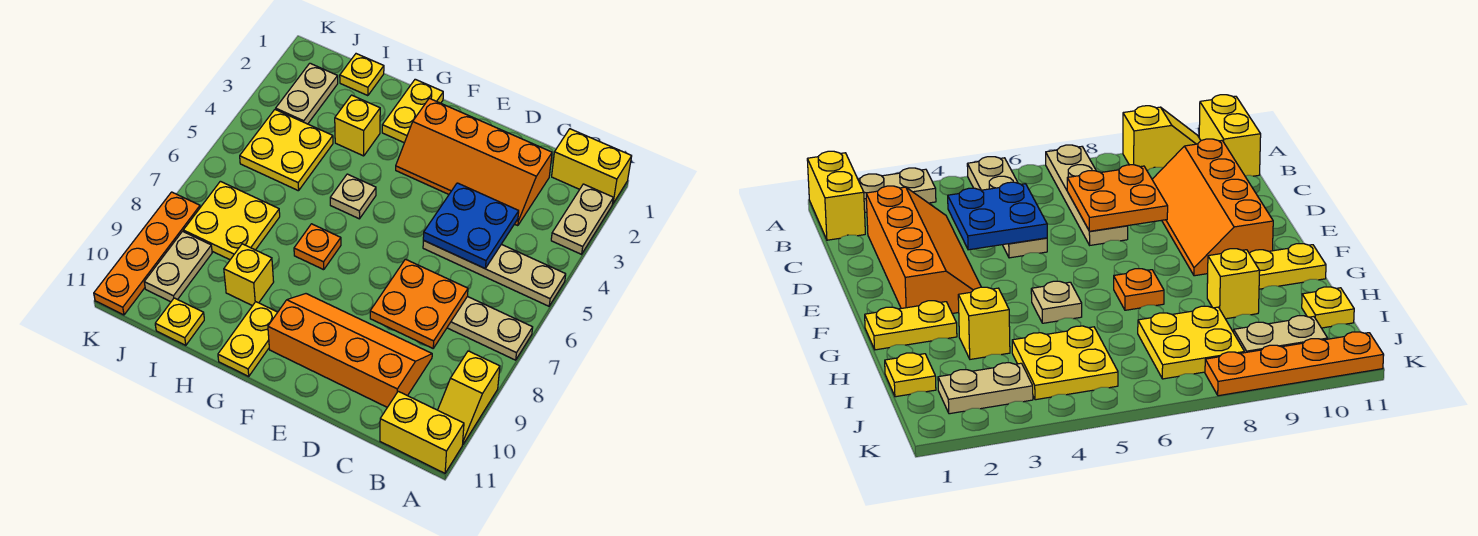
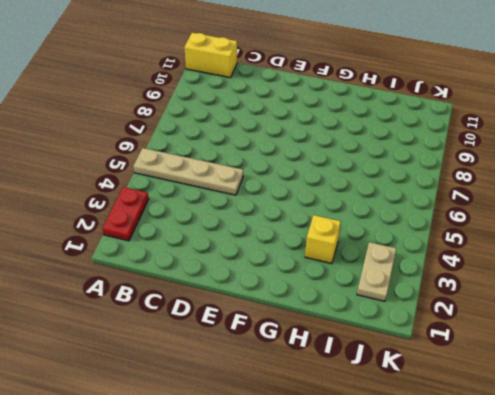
red plate A2:A3 level 1 -> tan plate A2:A3 level 1
none -> yellow brick A1:B1 level 1
none -> tan plate A7:D7 level 1
none -> yellow slope A9:A10 level 1 top 9

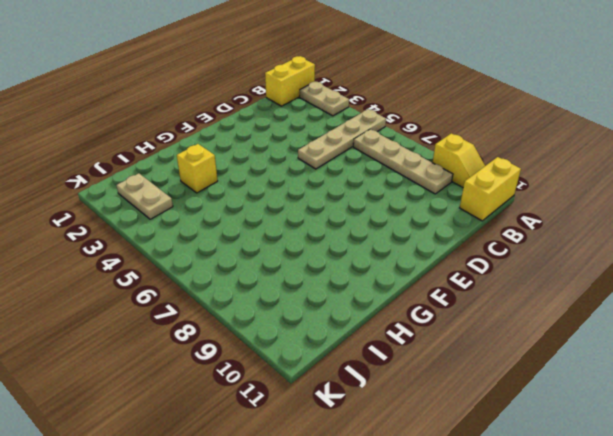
tan plate B6:B9 level 1 -> tan plate A7:D7 level 1
none -> orange slope C2:F3 level 1 top 2
none -> orange slope C9:F10 level 1 top 10
none -> yellow plate G1:G2 level 1

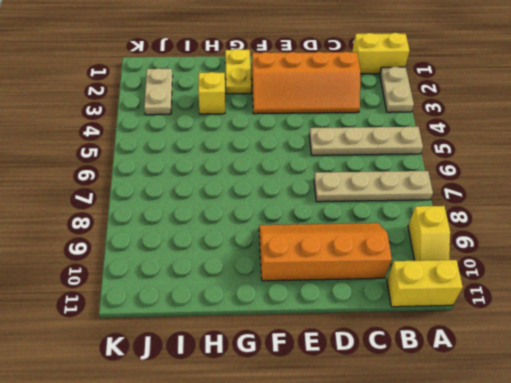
none -> tan plate G5 level 1
none -> orange plate G7 level 1
none -> yellow plate G10:G11 level 1

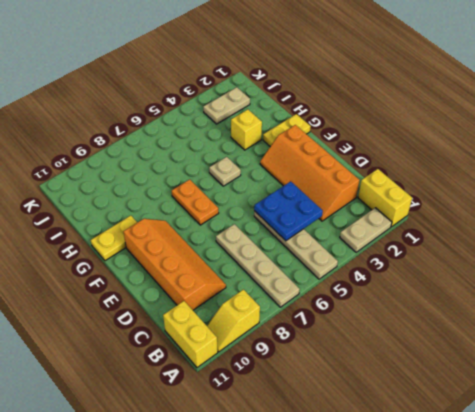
orange plate F7:G7 level 1 -> orange plate G7 level 1
none -> yellow brick H9 level 1
none -> yellow plate I1 level 1
none -> yellow plate I4:J5 level 1

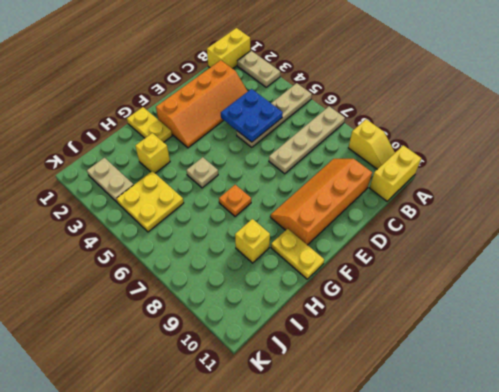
none -> yellow plate I1 level 1
none -> yellow plate I7:J8 level 1
none -> yellow plate I11 level 1

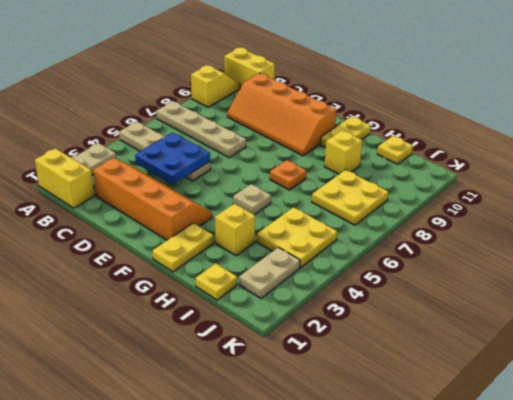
none -> tan plate J9:J10 level 1
none -> orange plate K8:K11 level 1
none -> orange plate C7:D8 level 2

